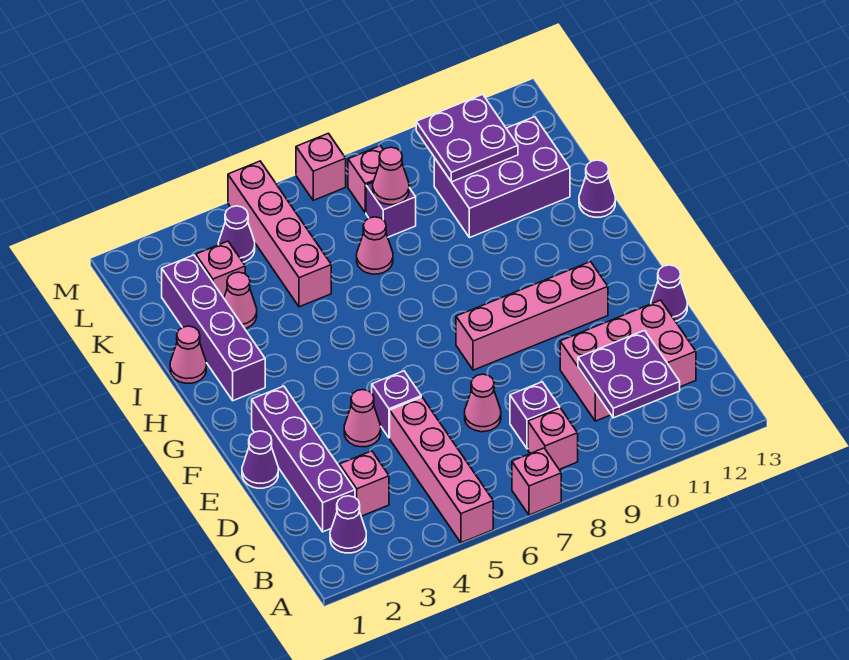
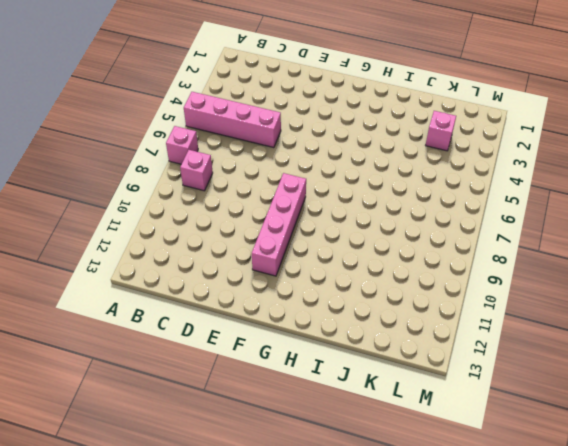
none -> purple cone B2 level 1
none -> purple brick C2:F2 level 1
none -> pink brick C3 level 1

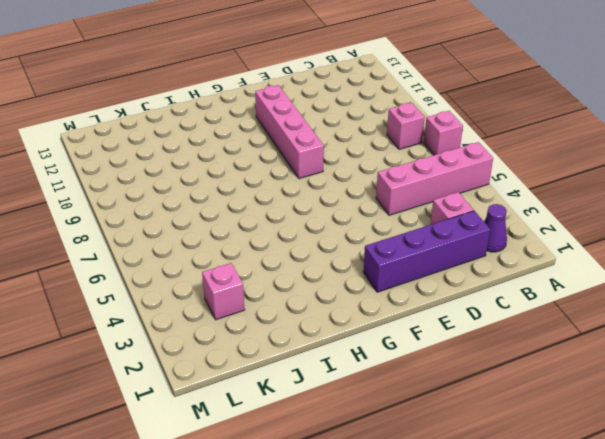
none -> purple brick C8 level 1
none -> pink brick C10:D12 level 1
none -> pink cone D7 level 1

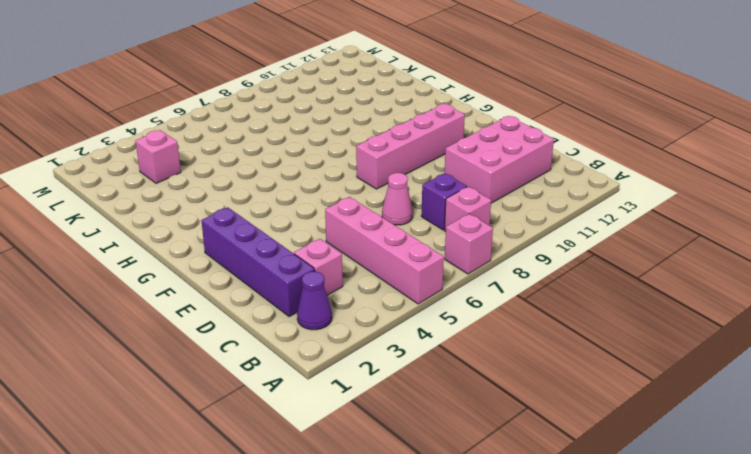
none -> purple cone E1 level 1
none -> pink cone E4 level 1
none -> purple brick E5 level 1

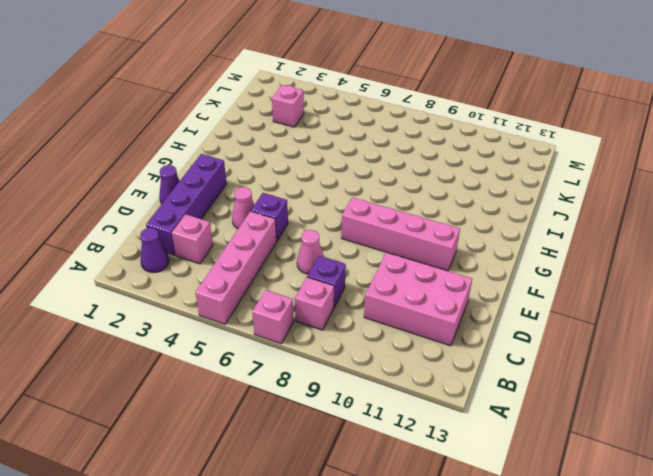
none -> purple cone E13 level 1
none -> purple brick H2:K2 level 1
none -> pink cone I1 level 1

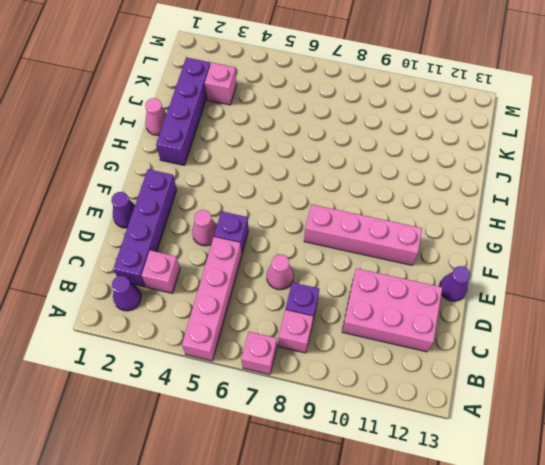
none -> purple cone I13 level 1
none -> pink cone J3 level 1
none -> pink brick J5:M5 level 1

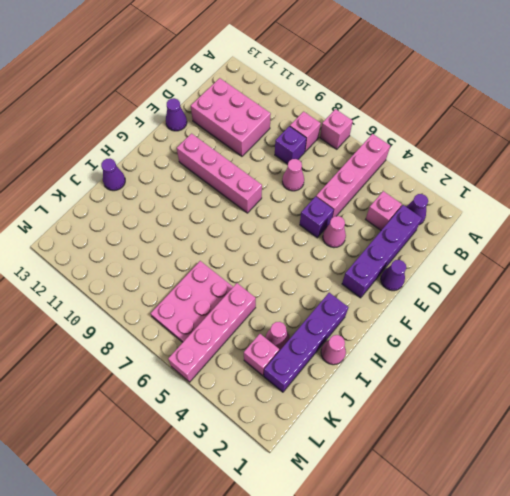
pink plate J6:L7 level 1 -> pink cone J7 level 1
none -> purple brick J10:K12 level 1
none -> purple brick K8 level 1
none -> purple cone L4 level 1

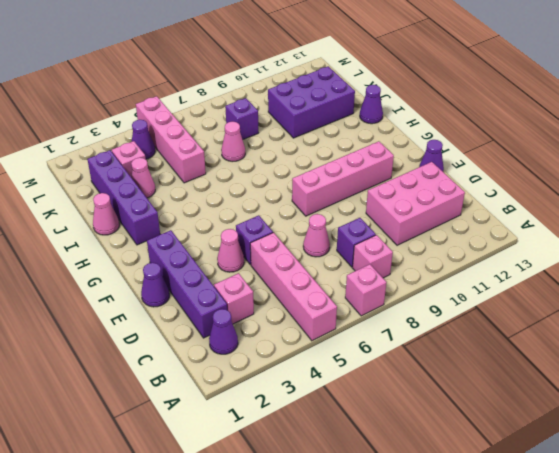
none -> pink brick L8 level 1
none -> pink brick M7 level 1
none -> purple plate B10:C11 level 2

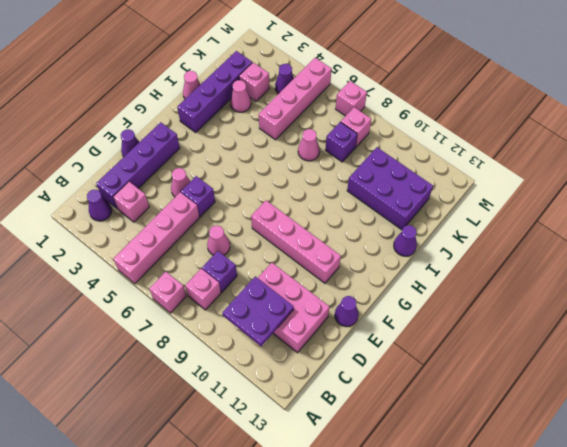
none -> pink cone K8 level 2
none -> purple plate K10:L11 level 2

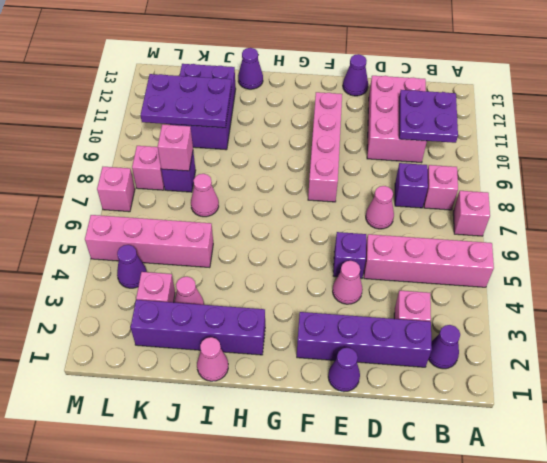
purple plate J10:L11 level 2 -> purple plate K10:L11 level 2
pink brick K8 level 2 -> pink cone K8 level 2

